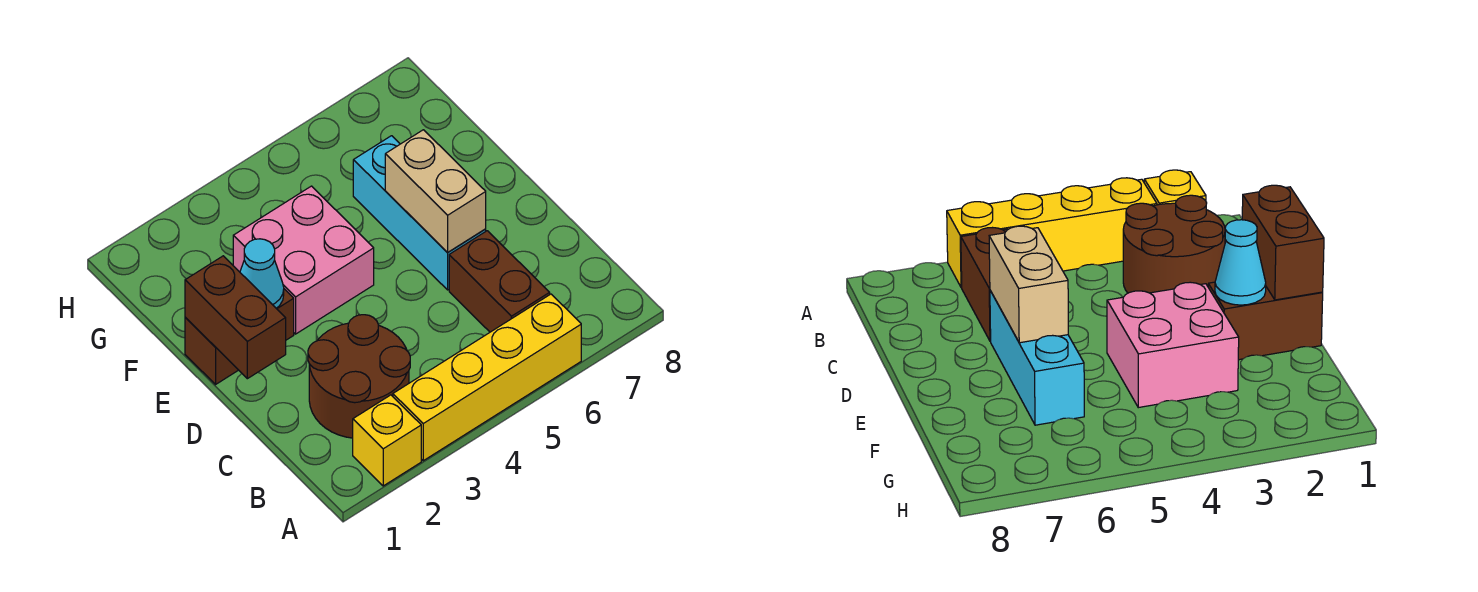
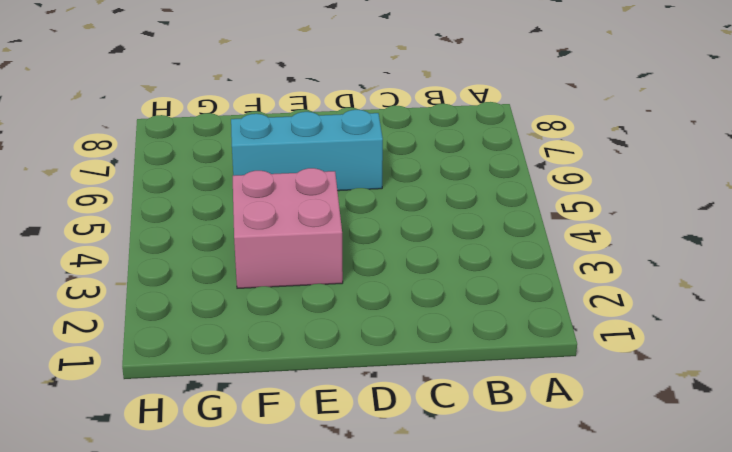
none -> yellow brick A2 level 1
none -> yellow brick A3:A6 level 1

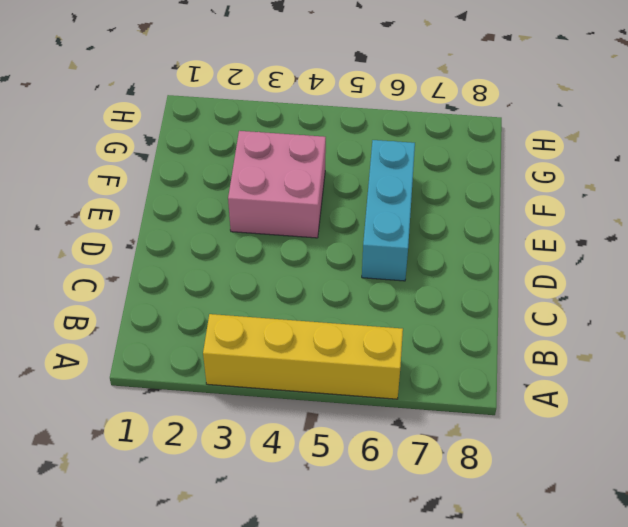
none -> yellow brick A2 level 1
none -> brown round brick B2:C3 level 1

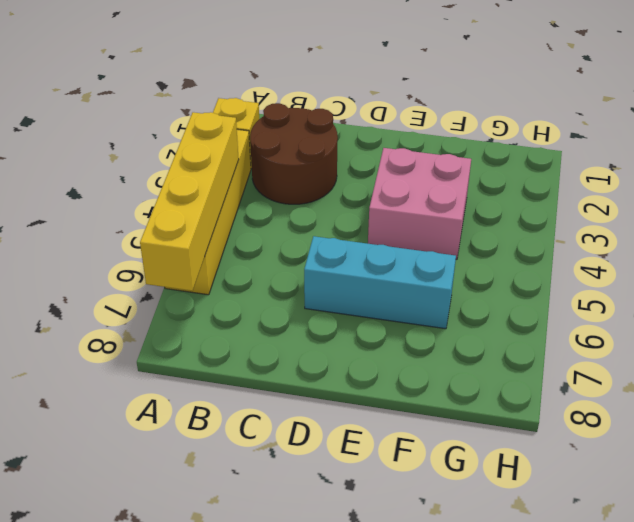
yellow brick A4:A7 level 2 -> none
none -> brown brick B6:C6 level 1
none -> brown brick E1:E2 level 1

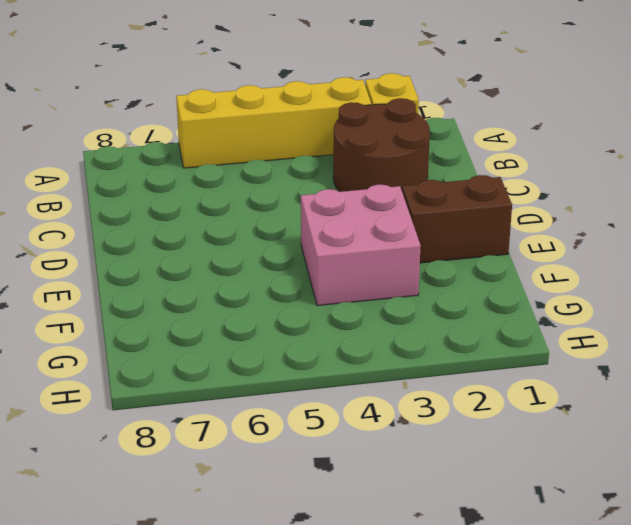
none -> brown brick B6:C6 level 1
none -> cyan brick D6:F6 level 1

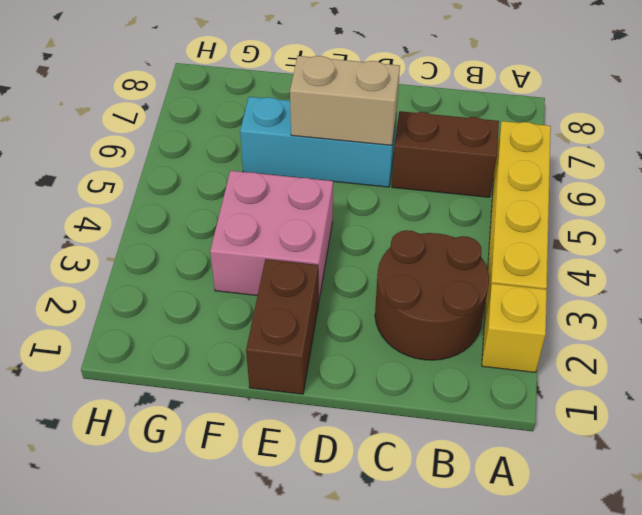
none -> brown brick D1:E1 level 2
none -> cyan cone E2 level 2

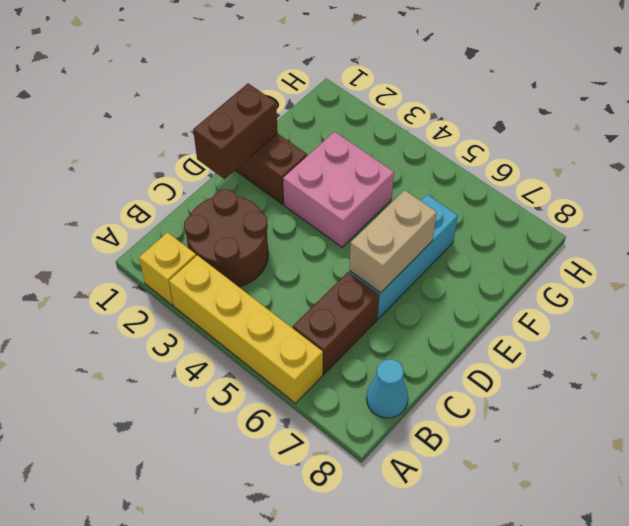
cyan cone B8 level 1 -> cyan cone E2 level 2

